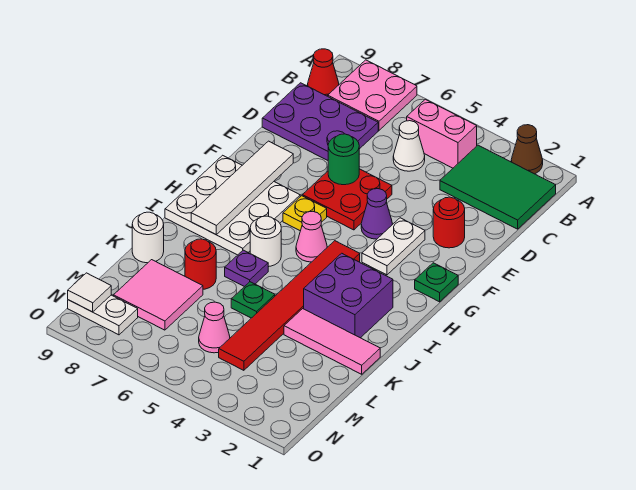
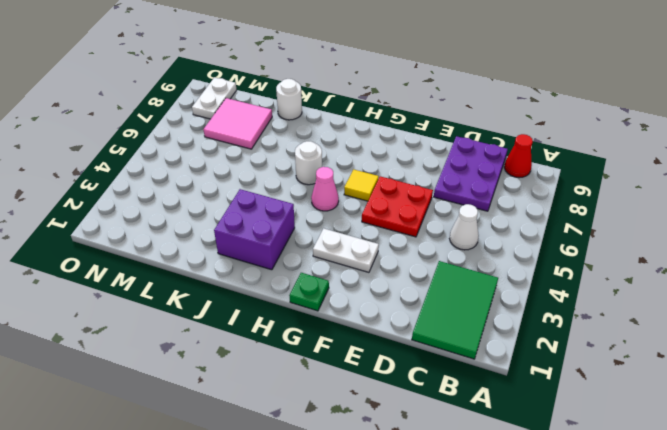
yellow tile G6 level 1 -> yellow plate G6 level 1
none -> brown cone A2 level 1
none -> pink plate A7:B8 level 1
none -> pink brick B4:B5 level 1

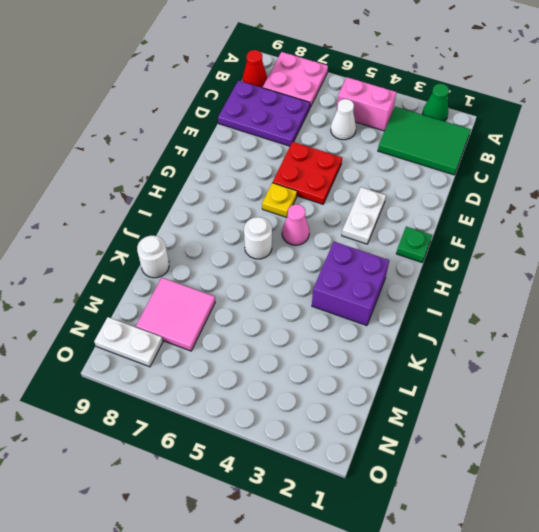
green cone A2 level 1 -> brown cone A2 level 1
none -> red round brick E2 level 1
none -> purple cone F4 level 1
none -> white plate G7:I9 level 1

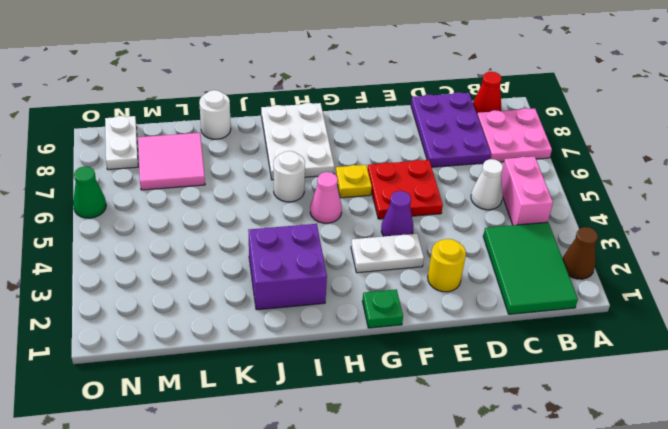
yellow round brick E2 level 1 -> red round brick E2 level 1
white plate H7:I9 level 1 -> white plate G7:I9 level 1
green cone O6 level 1 -> none
none -> red tile H4:M4 level 1
none -> purple plate J6 level 1
none -> pink tile K1:K3 level 1

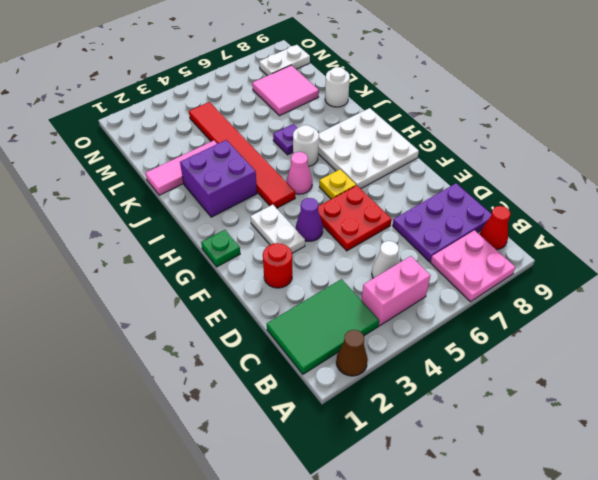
none -> green plate K5 level 1
none -> red round brick K7 level 1
none -> pink cone M5 level 1

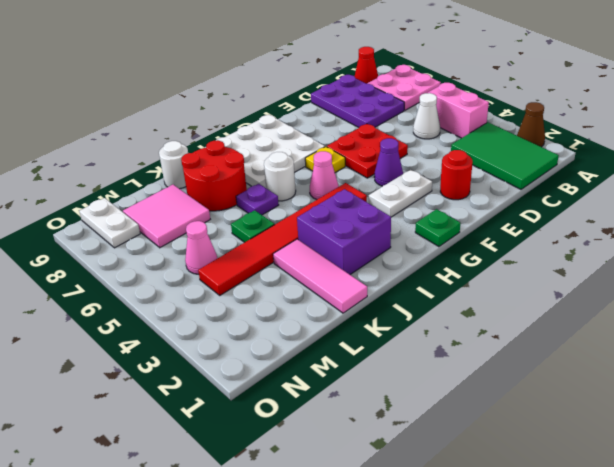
red round brick J7:K8 level 1 -> red round brick K7 level 1
none -> green round brick E6 level 2
none -> white tile F8:I8 level 2
none -> white tile N9 level 2

